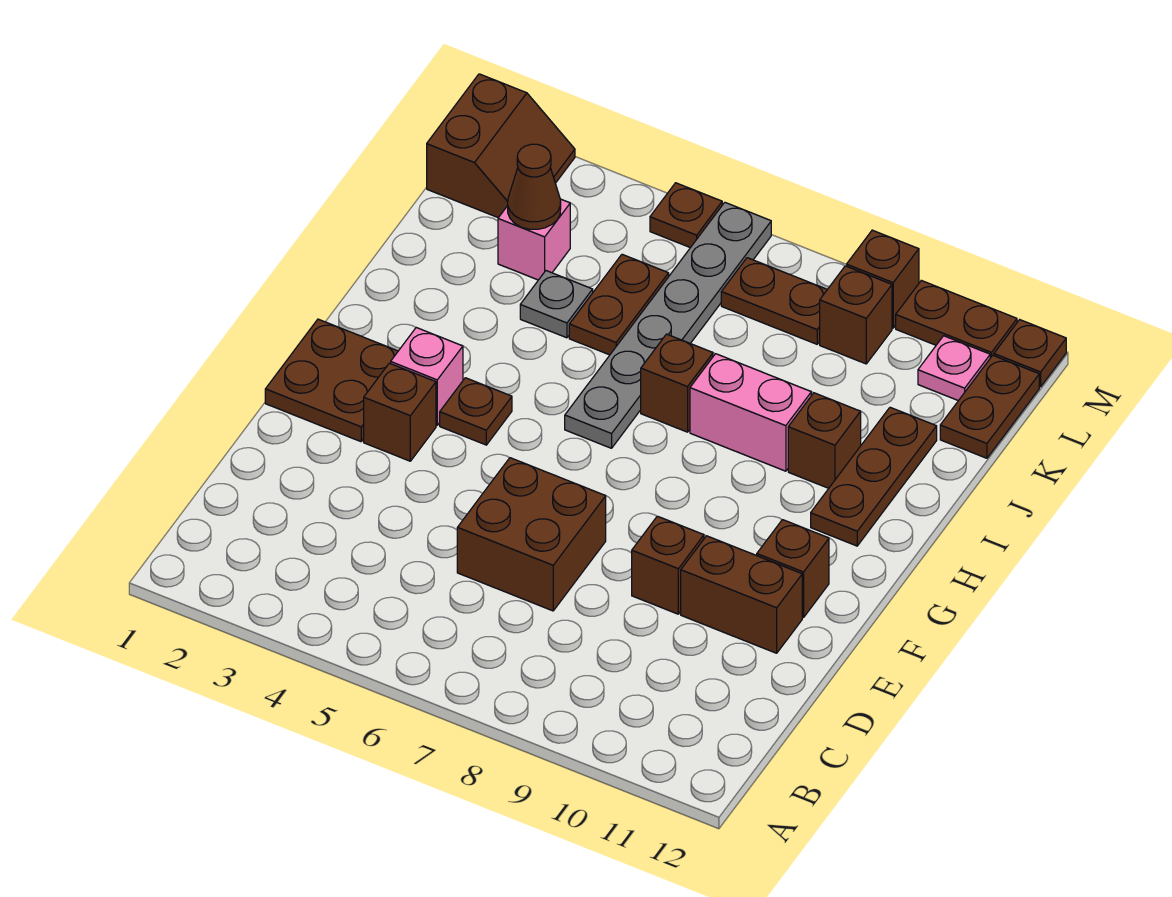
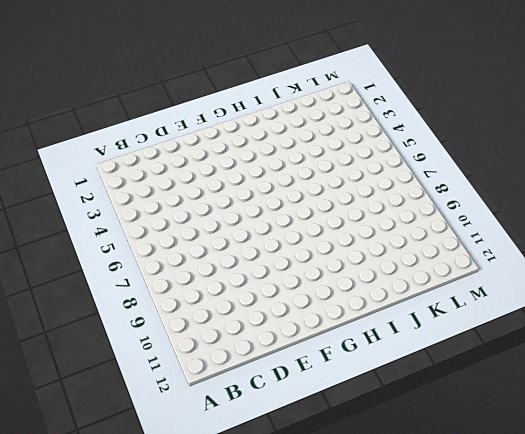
none -> brown brick D6:E7 level 1
none -> brown brick E9 level 1
none -> brown brick E10:E11 level 1

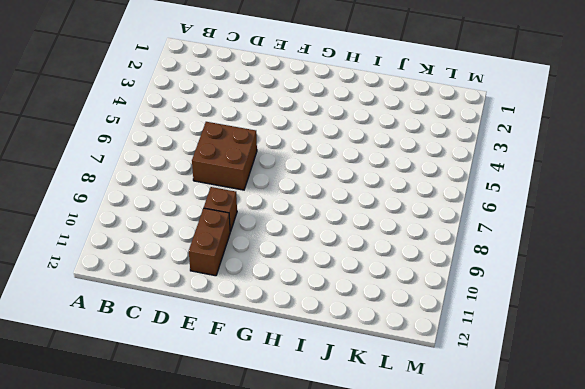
none -> brown plate F1:G2 level 1
none -> brown brick F3 level 1
none -> brown brick F11 level 1

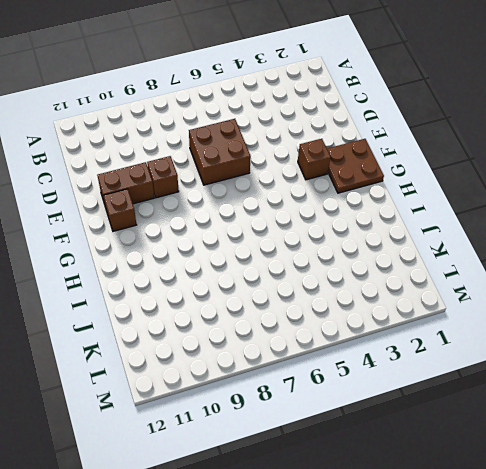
none -> pink brick G3 level 1
none -> brown plate G4 level 1
none -> grey plate H6:M6 level 1

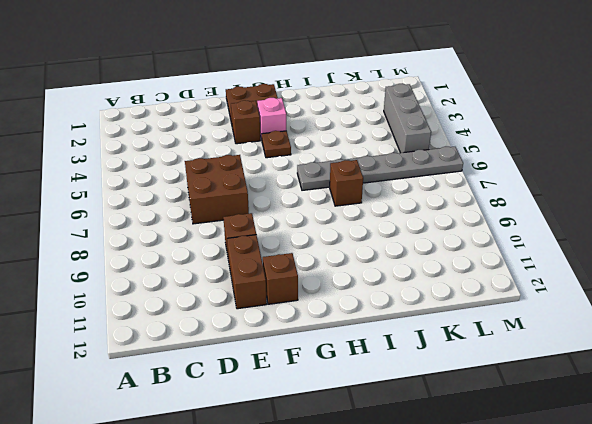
grey brick L3:L5 level 1 -> none
none -> brown plate H11:J11 level 1
none -> pink brick I8:I9 level 1
none -> brown brick I10 level 1

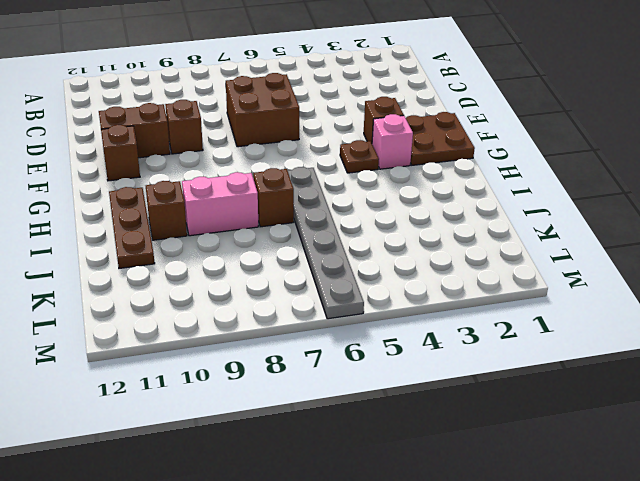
none -> grey plate J4 level 1
none -> brown plate J5:K5 level 1
none -> pink brick K3 level 1

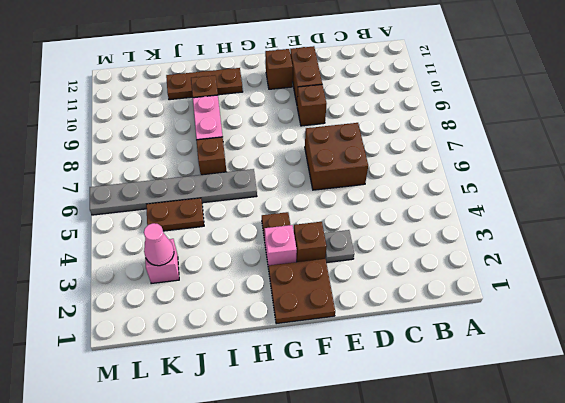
grey plate E3 level 1 -> grey plate J4 level 1
pink cone K3 level 2 -> brown cone K3 level 2
none -> brown plate K12:L12 level 1
none -> brown slope L1:M2 level 1 top 1
none -> brown plate L7:L8 level 1

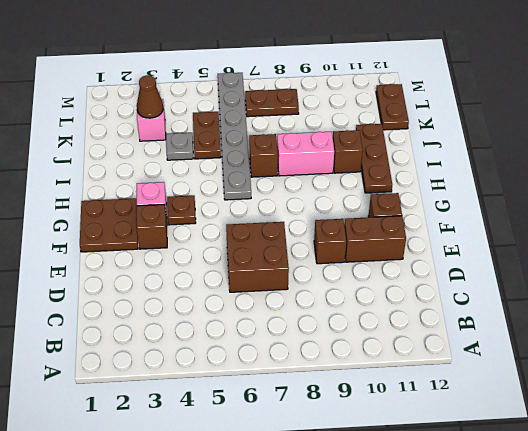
none -> brown slope L1:M2 level 1 top 1
none -> brown brick L9 level 1
none -> pink plate L11 level 1

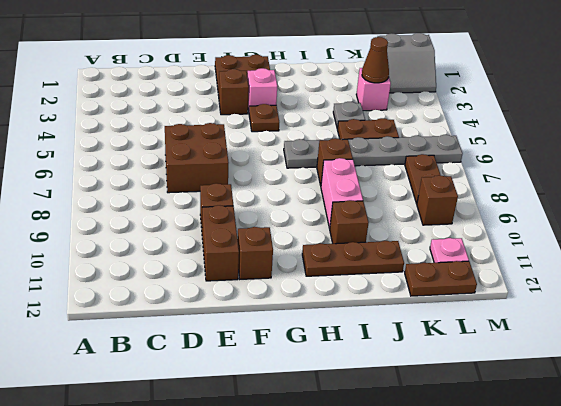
grey slope L1:M2 level 1 top 1 -> brown slope L1:M2 level 1 top 1
none -> brown plate M5 level 1
none -> brown brick M9 level 1
none -> brown plate M10:M11 level 1

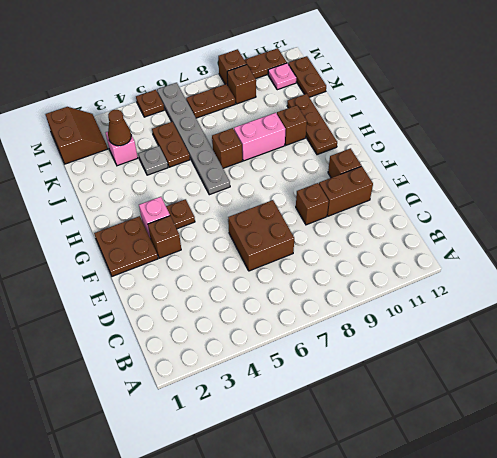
none -> brown plate M12 level 1

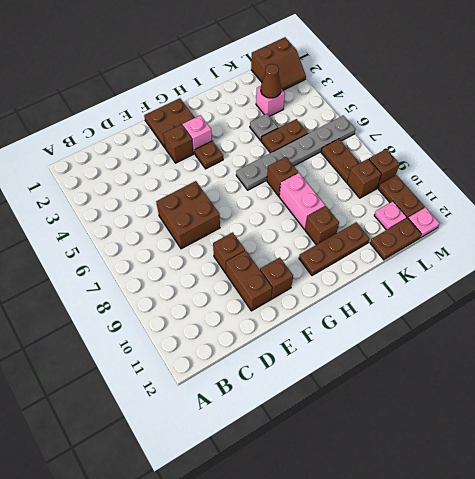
pink plate M12 level 1 -> brown plate M12 level 1
none -> brown plate M5 level 1

